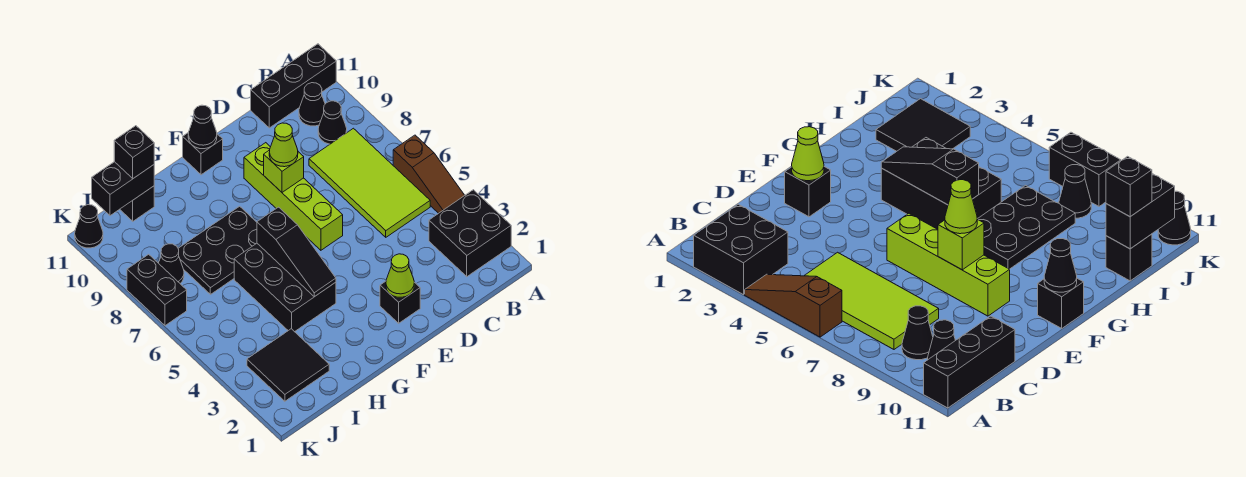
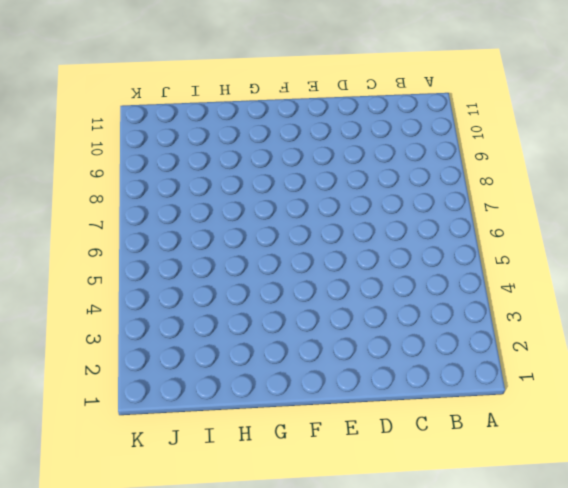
none -> black brick A2:B3 level 1
none -> brown slope A4:A6 level 1 top 6
none -> black brick A11:C11 level 1

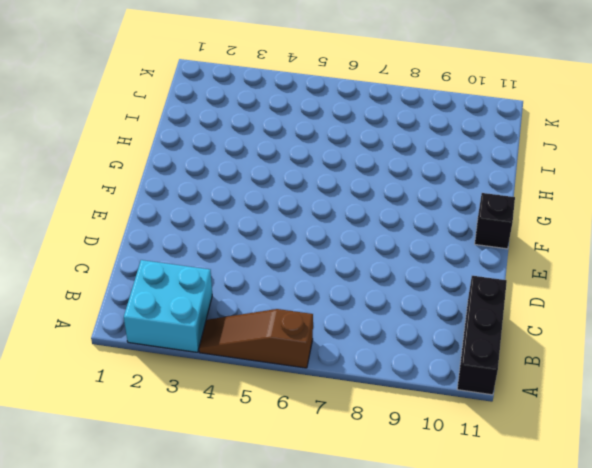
cyan brick A2:B3 level 1 -> black brick A2:B3 level 1
none -> lime tile B5:C8 level 1
none -> black cone B9 level 1
none -> black cone B10 level 1

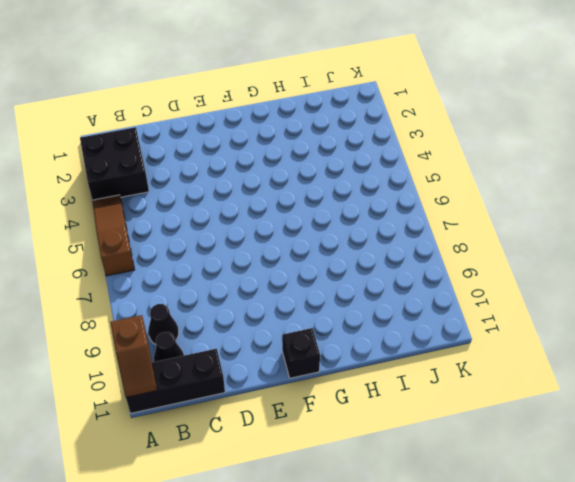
brown slope A10:A11 level 2 top 10 -> none
none -> lime tile B5:C8 level 1
none -> black brick E2 level 1
none -> lime brick E6:E9 level 1

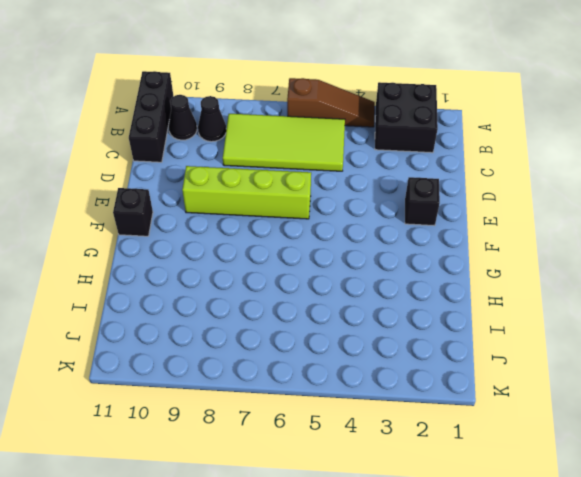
none -> black brick G4:H6 level 1
none -> black plate G7:I8 level 1
none -> black tile I2:J3 level 1

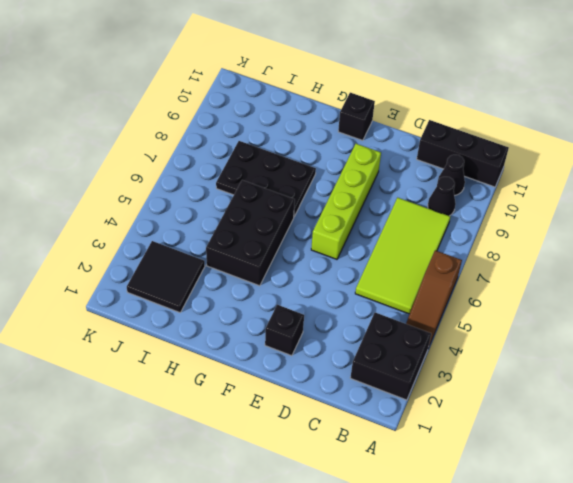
none -> black brick I11 level 1
none -> black cone J8 level 1
none -> black brick K7:K8 level 1

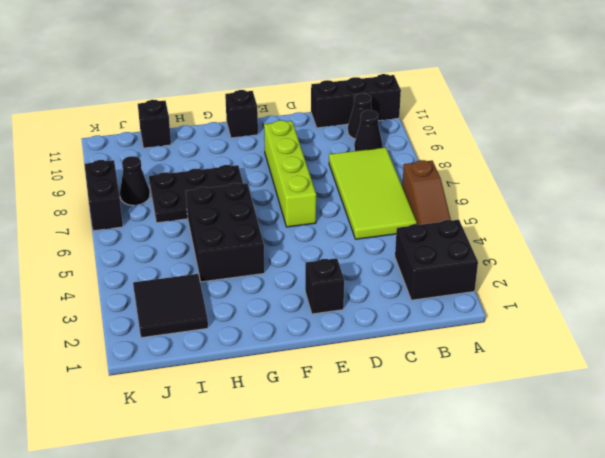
none -> black cone K11 level 1
none -> lime cone E2 level 2
none -> lime brick E8 level 2

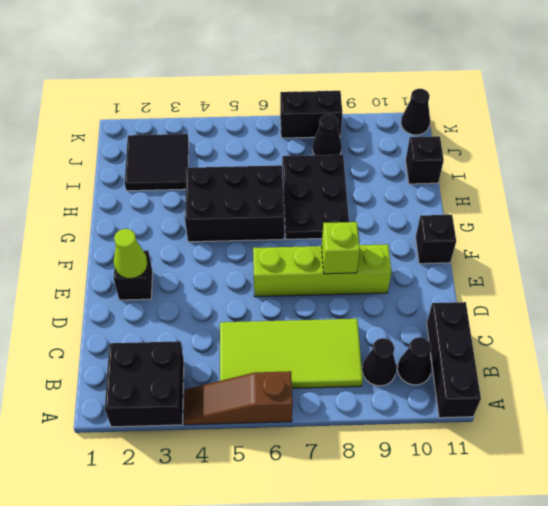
none -> black cone F11 level 2
none -> black slope G4:G6 level 2 top 6
none -> black brick I11:J11 level 2

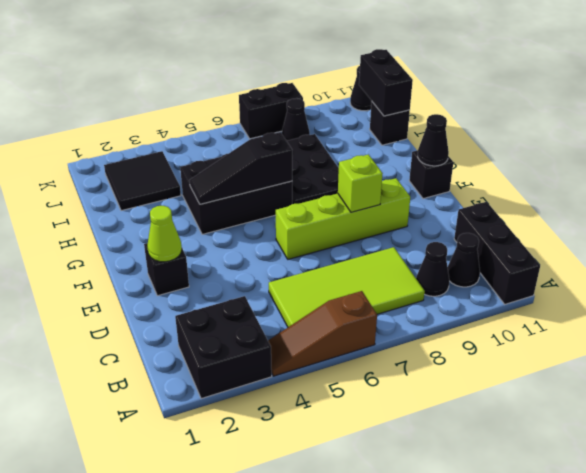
none -> lime cone E8 level 3
none -> black brick I11 level 3

